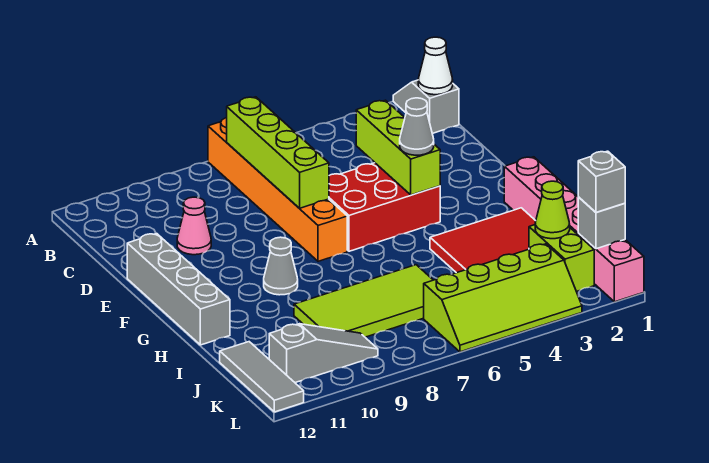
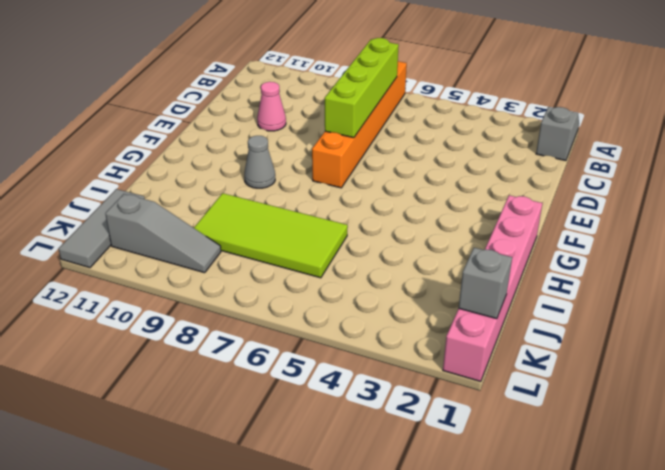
none -> red brick E4:F6 level 1
none -> grey brick E12:H12 level 1
none -> red tile H2:I4 level 1

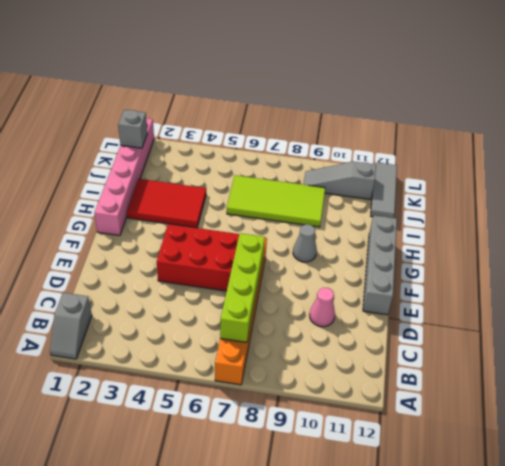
none -> lime brick J2:K2 level 1
none -> lime slope K3:L6 level 1 top K
none -> white cone B1 level 2

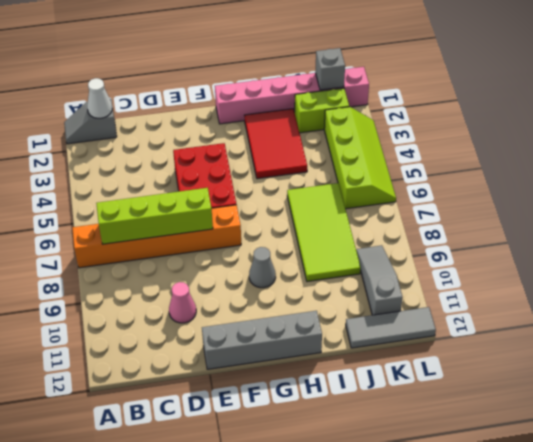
none -> lime brick D4:F4 level 2
none -> lime cone J2 level 2
none -> grey cone F4 level 3

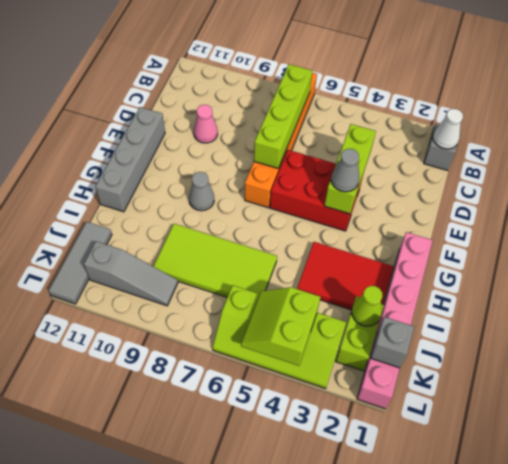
lime slope K4:L5 level 2 top 4 -> none
none -> grey brick K1 level 3

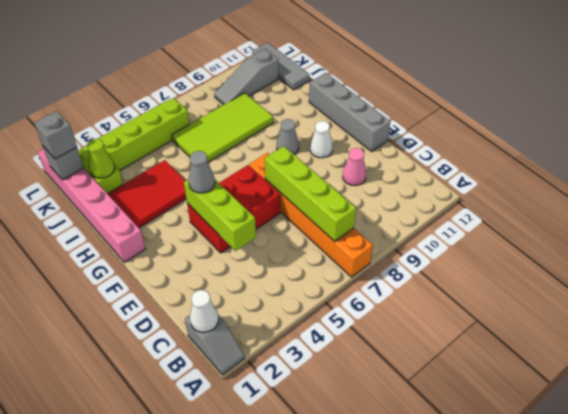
white cone F10 level 1 -> none

